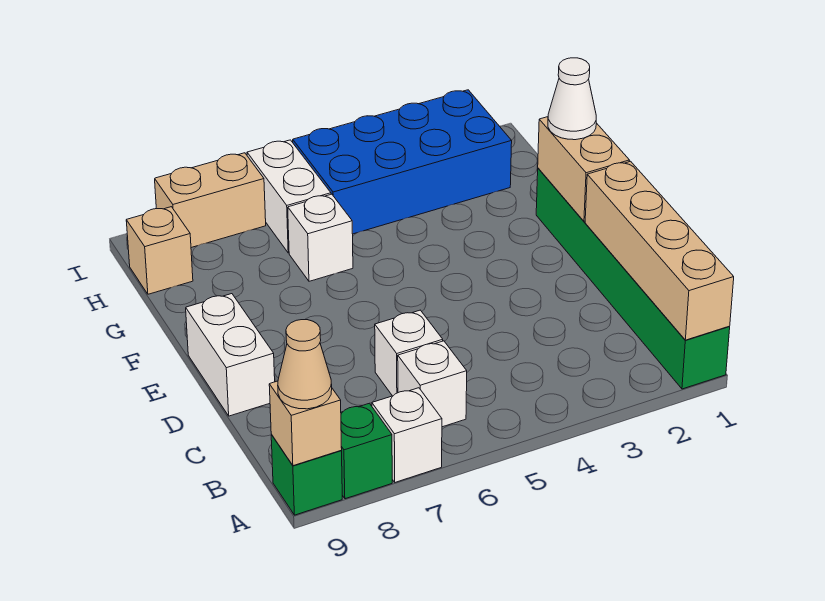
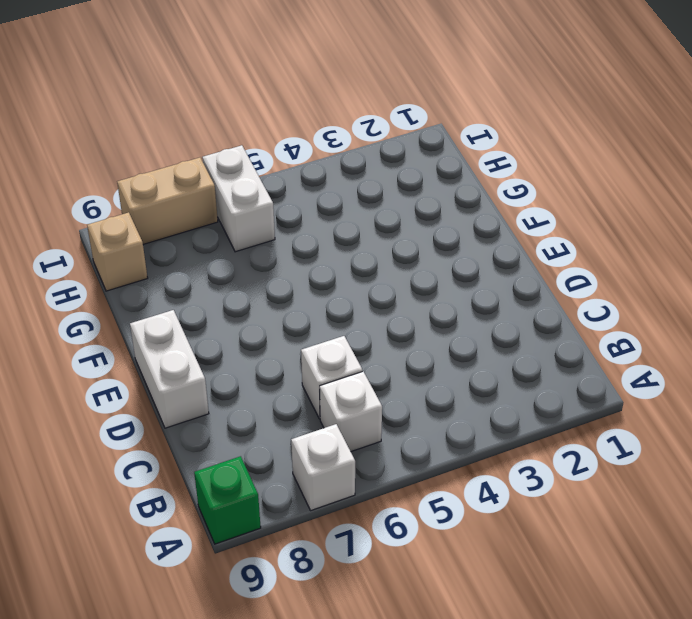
none -> green brick A1:F1 level 1
none -> green brick A8 level 1
none -> white brick G6 level 1

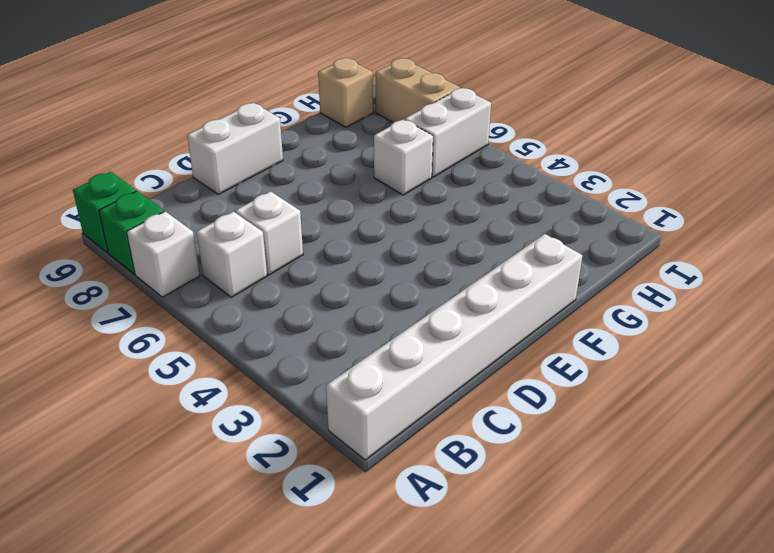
white brick A1:F1 level 1 -> green brick A1:F1 level 1
none -> blue brick H2:I5 level 1
none -> tan brick A1:D1 level 2
none -> tan brick A9 level 2

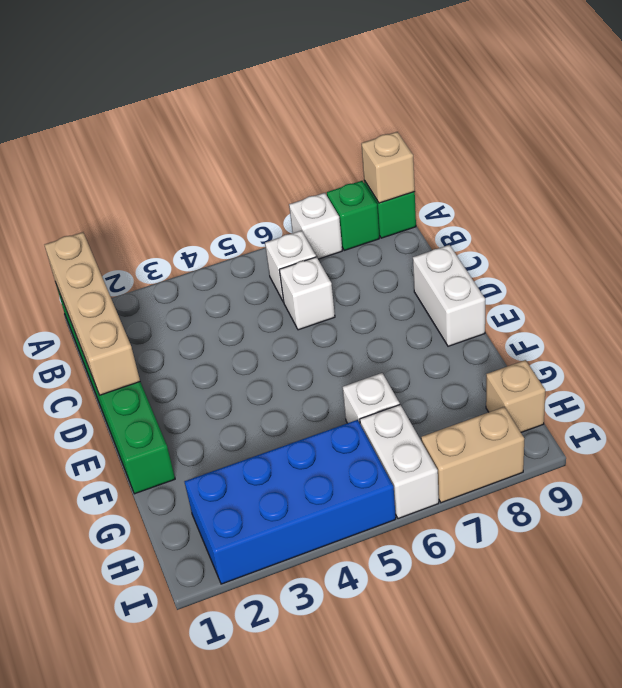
none -> tan brick E1:F1 level 2
none -> tan cone A9 level 3
none -> white cone F1 level 3

